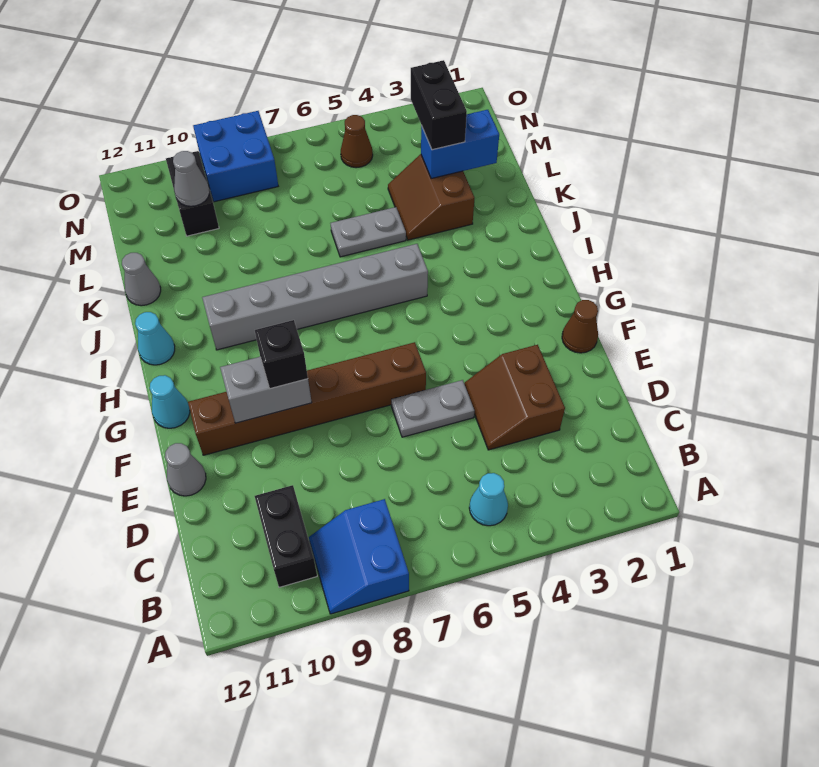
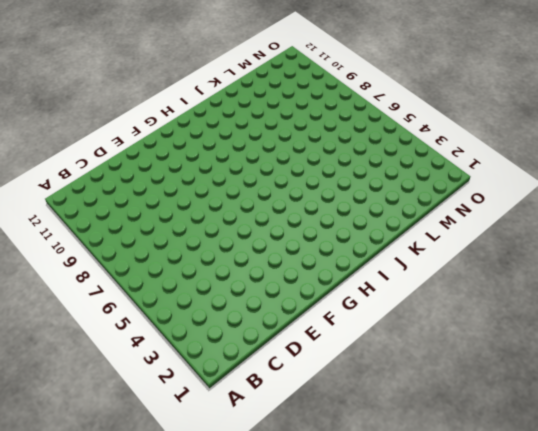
none -> blue slope A8:B9 level 1 top 8
none -> cyan cone B5 level 1
none -> black brick B10:C10 level 1

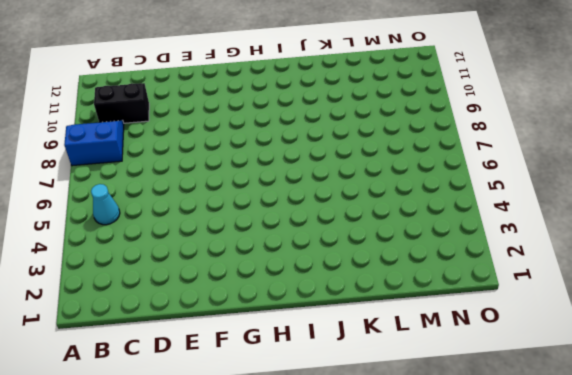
none -> brown slope D3:E4 level 1 top 3
none -> grey plate E5:E6 level 1
none -> grey cone E12 level 1

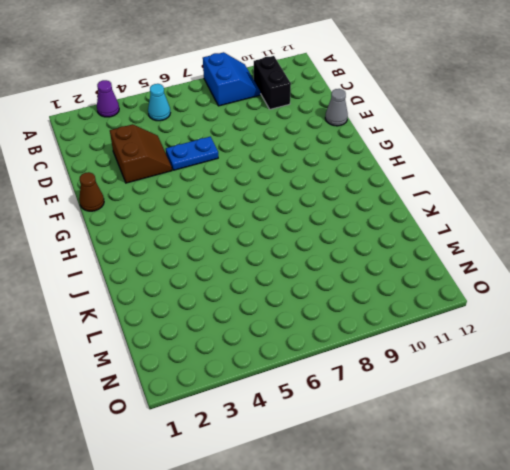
purple cone A3 level 1 -> none
blue plate E5:E6 level 1 -> grey plate E5:E6 level 1
none -> brown brick F6:F11 level 1
none -> cyan cone G12 level 1
none -> grey brick I5:I10 level 1

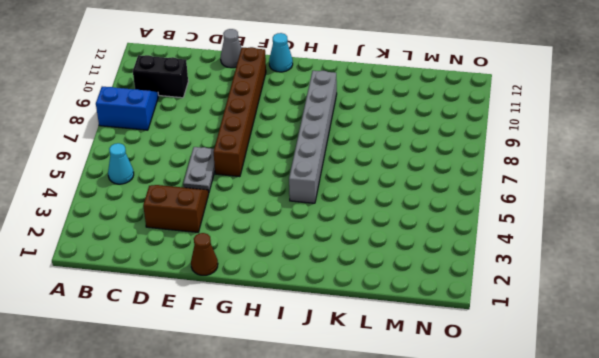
none -> cyan cone I12 level 1
none -> brown slope K3:L4 level 1 top 3
none -> grey plate K5:K6 level 1

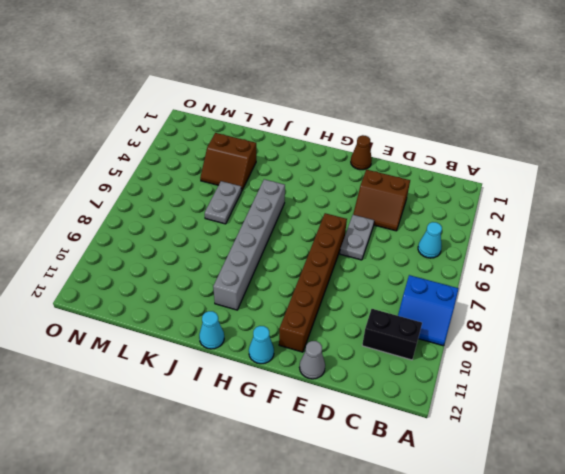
none -> grey cone K12 level 1
none -> black brick M10:N10 level 1
none -> brown cone N5 level 1

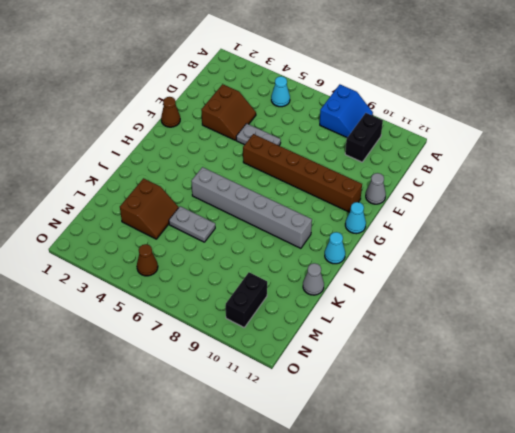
none -> blue brick N8:O9 level 1
none -> grey brick F9:F10 level 2
none -> blue brick L2:L3 level 2

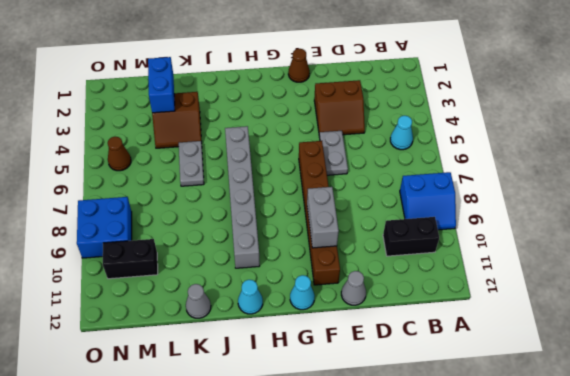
none -> grey cone M10 level 2
none -> black brick F9 level 3
none -> black brick L3:M3 level 3

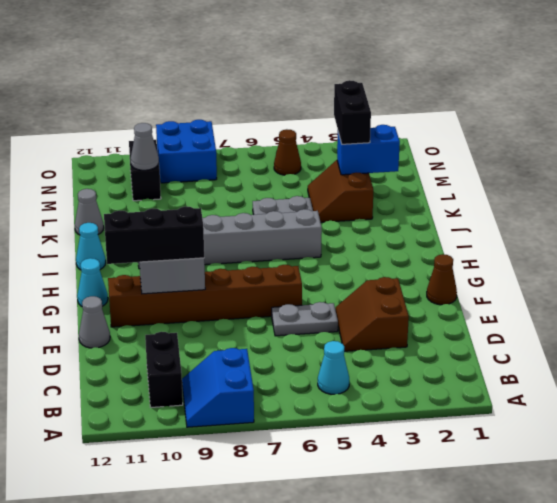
black brick F9:F11 level 3 -> black brick F9 level 3

